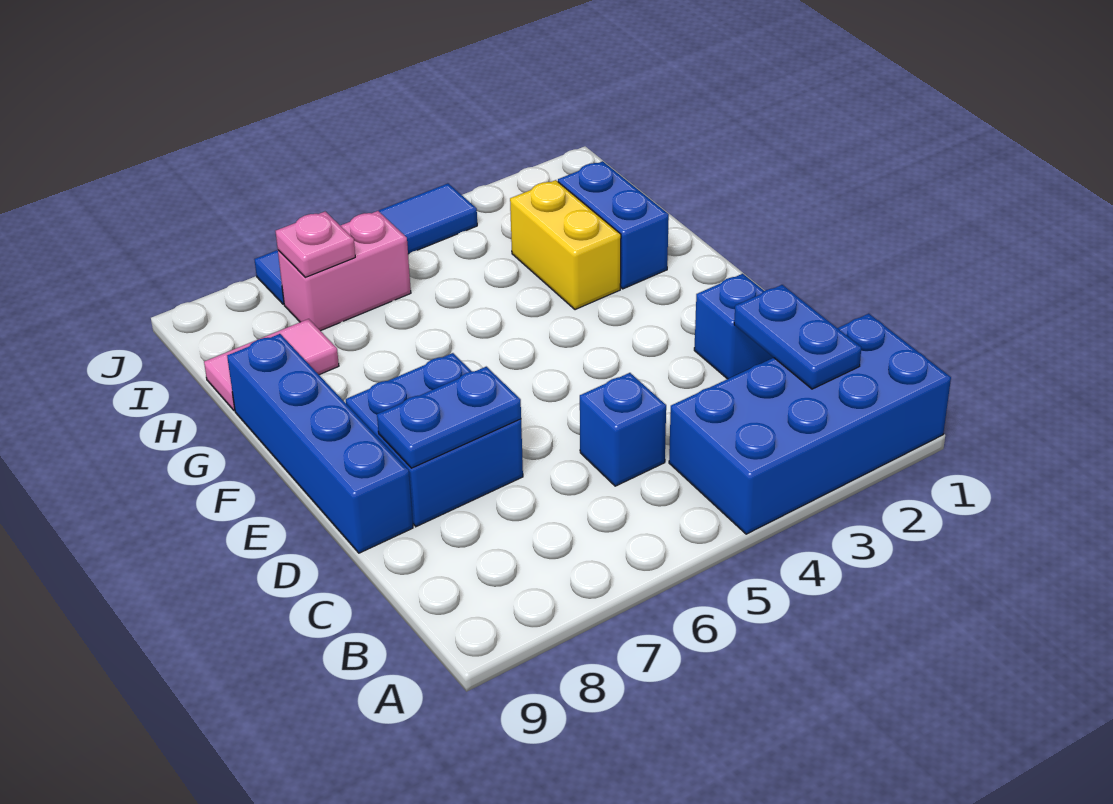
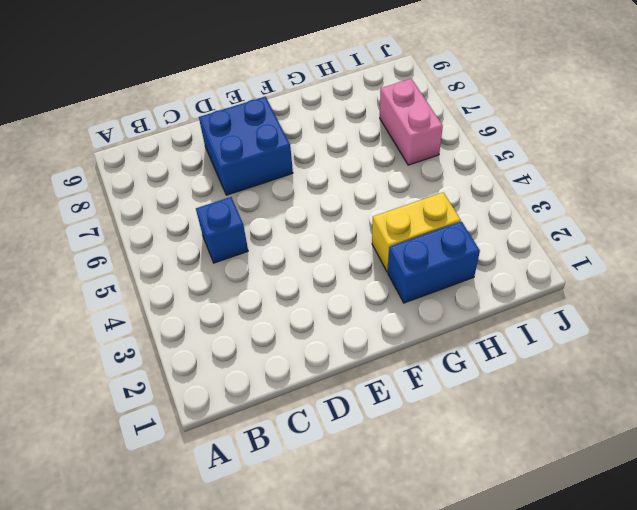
none -> blue brick A1:B4 level 1
none -> blue brick D2 level 1
none -> blue brick D9:G9 level 1

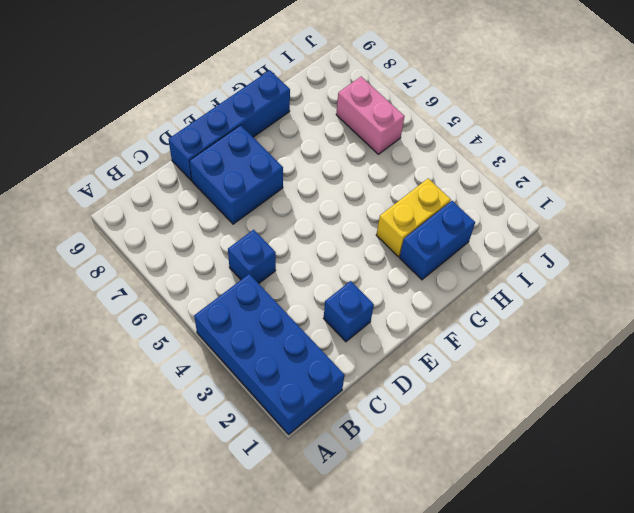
none -> pink tile H8:H9 level 1
none -> blue tile J4:J7 level 1
none -> blue plate B2:C2 level 2

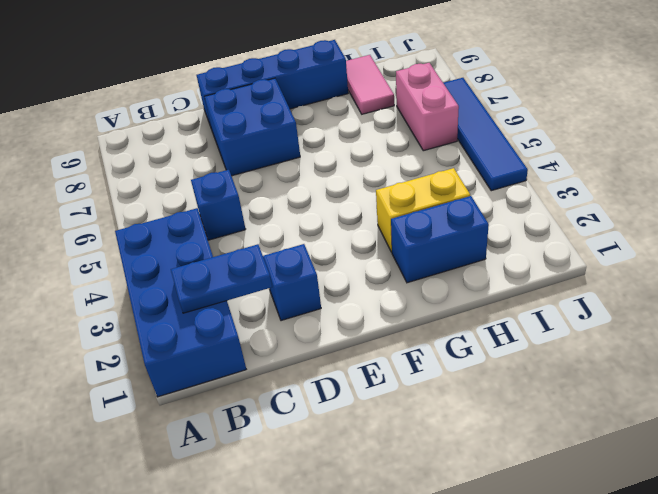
none -> blue plate D7:D8 level 2
none -> pink plate I7 level 2

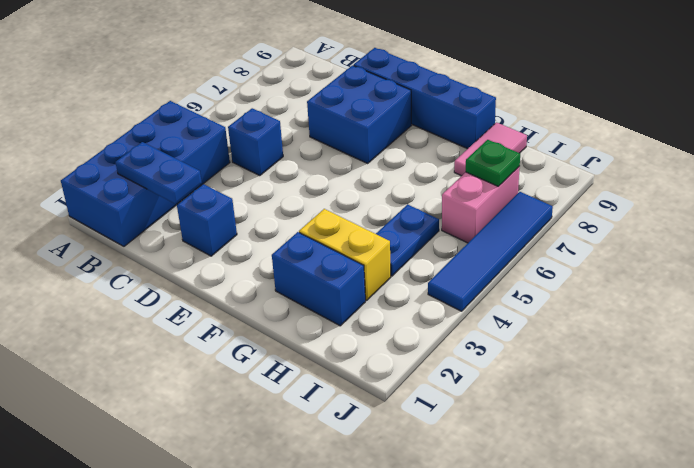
blue plate H4:H5 level 1 -> blue plate D7:D8 level 2
green plate I7 level 2 -> pink plate I7 level 2

